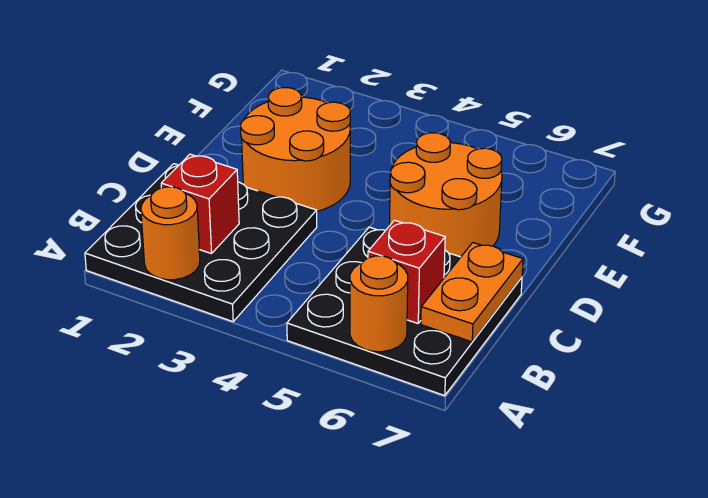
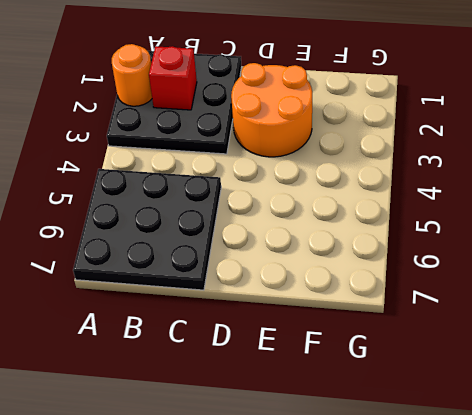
none -> orange round brick D5:E6 level 1
none -> orange round brick A6 level 2

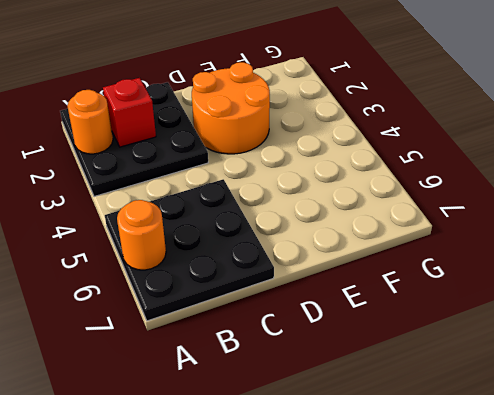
none -> orange round brick D5:E6 level 1
none -> red brick B6 level 2

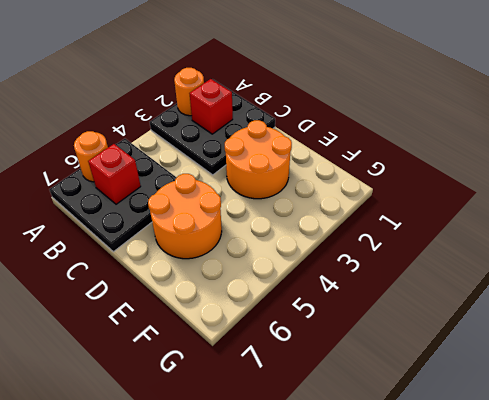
none -> orange plate B7:C7 level 2

